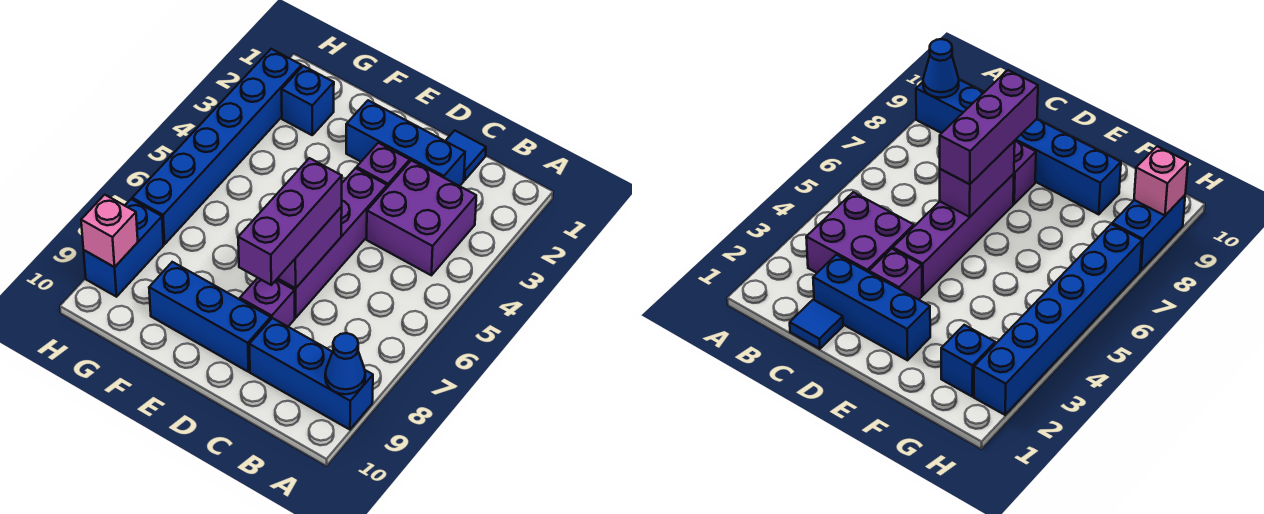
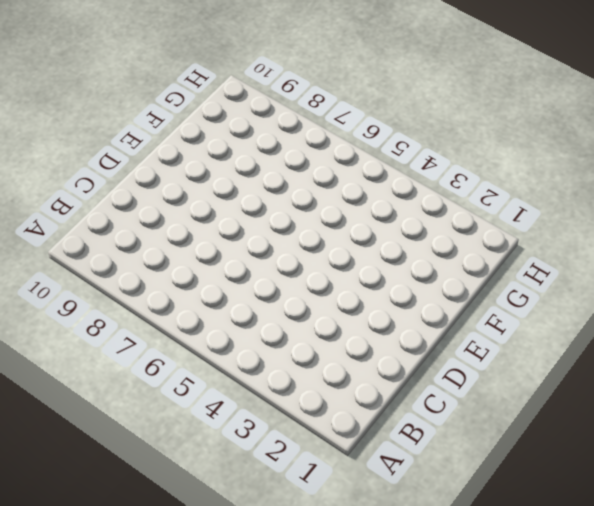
none -> blue brick A9:C9 level 1
none -> purple brick B3:C4 level 1
none -> blue tile C1 level 1

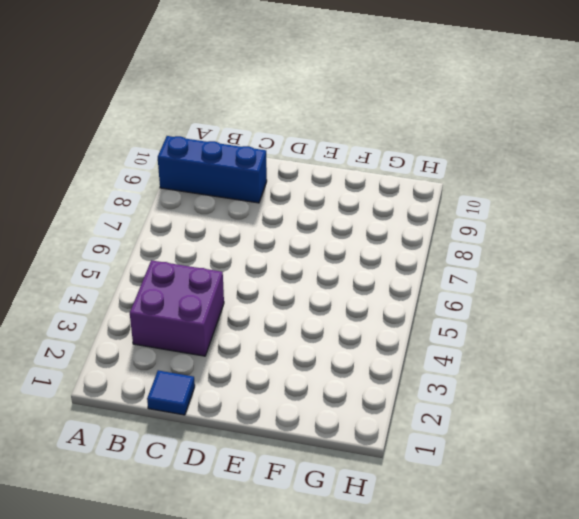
none -> blue brick C2:E2 level 1
none -> purple brick D3 level 1
none -> purple brick D4:D7 level 1

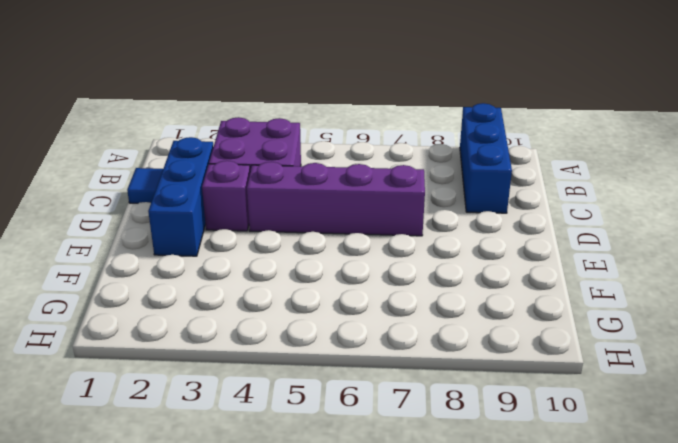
none -> purple brick D8 level 1
none -> blue brick D9:F9 level 1
none -> blue brick G2 level 1

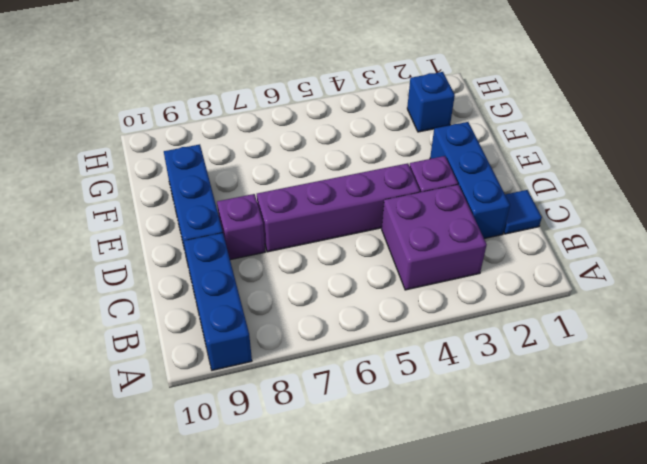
none -> blue brick H2:H7 level 1
none -> blue brick H8:H9 level 1
none -> blue cone A9 level 2

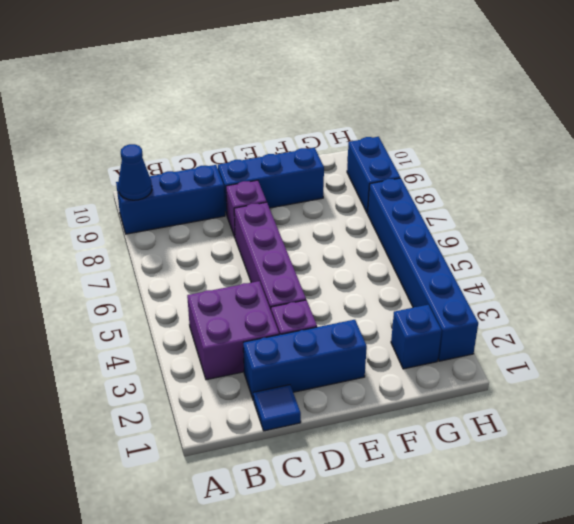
none -> purple brick D6:D7 level 2
none -> pink brick H9 level 2
none -> purple brick D6:D8 level 3

